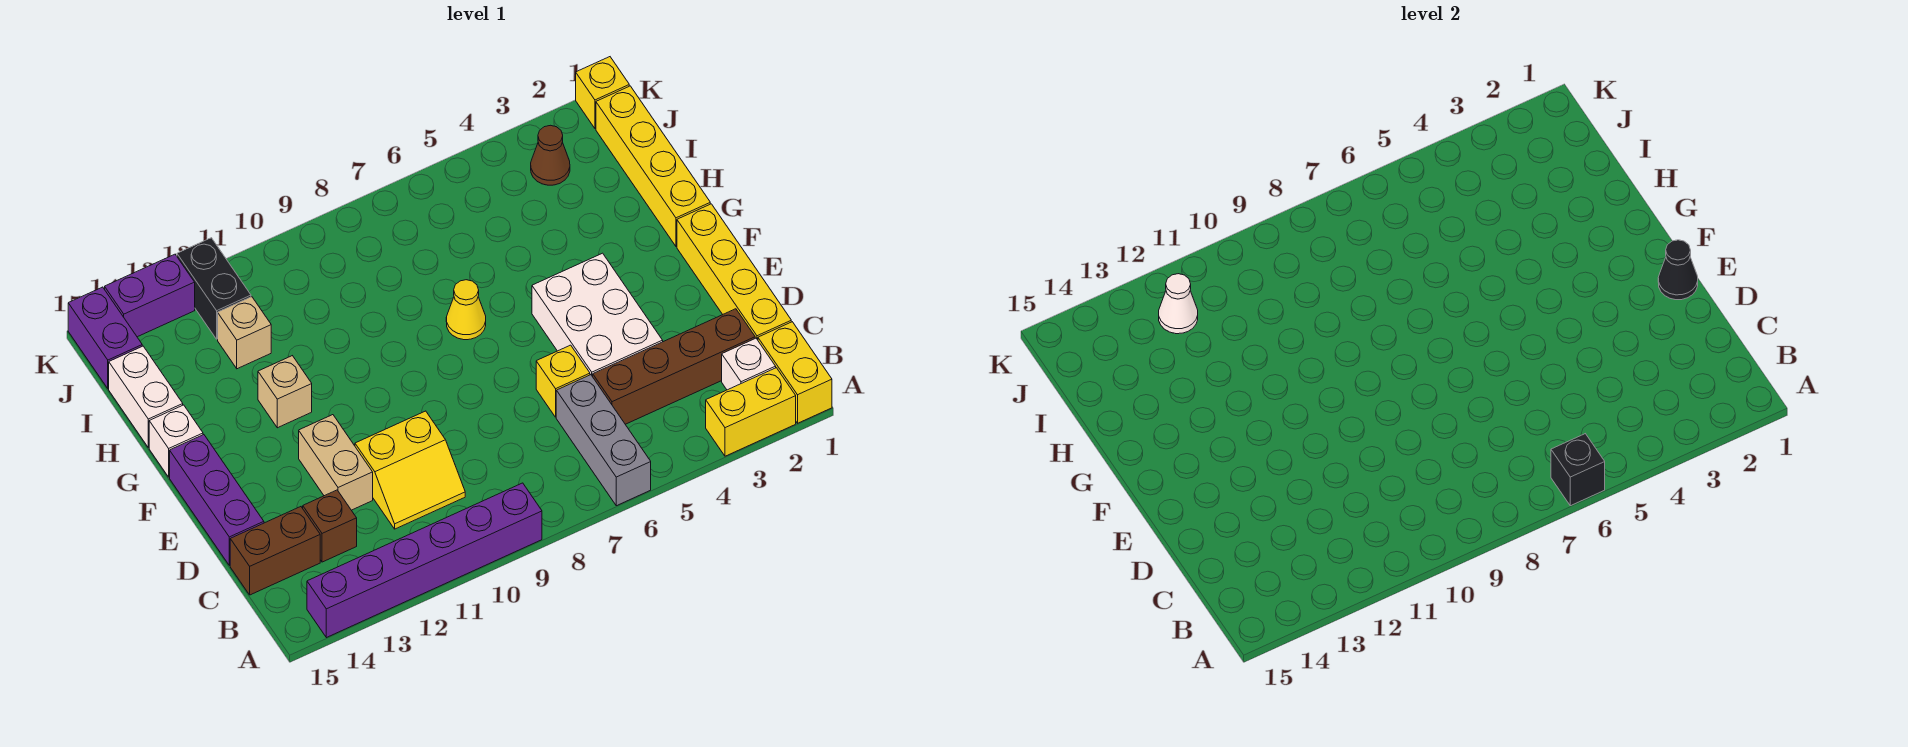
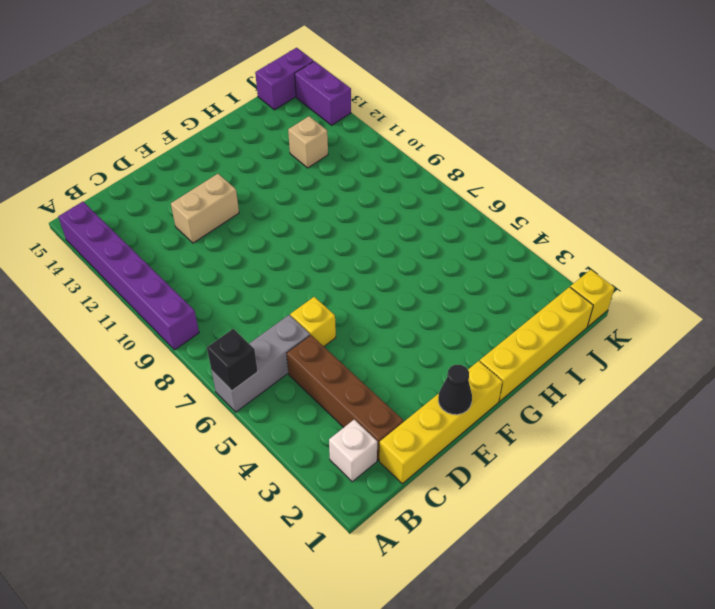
none -> yellow brick A1:B1 level 1
none -> yellow brick A2:A3 level 1
none -> yellow slope C10:D11 level 1 top D

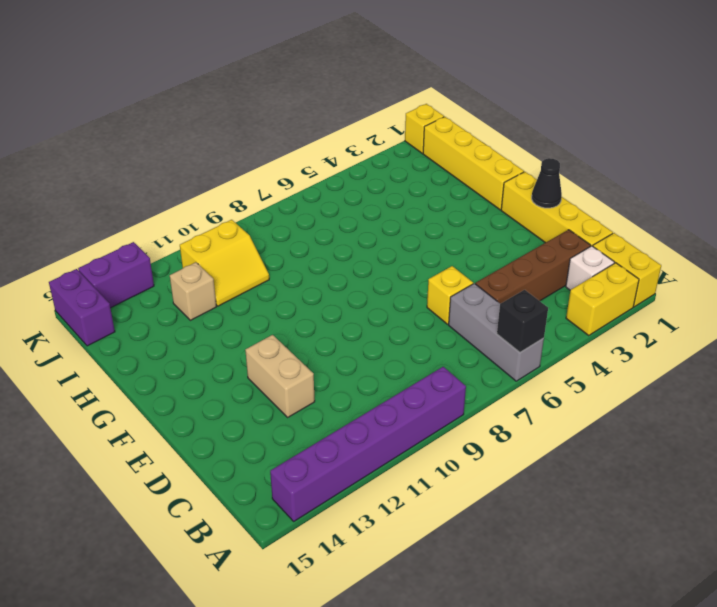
yellow slope I10:J11 level 1 top J -> yellow slope C10:D11 level 1 top D
none -> brown brick C13 level 1
none -> brown brick C14:C15 level 1
none -> white brick D4:F5 level 1

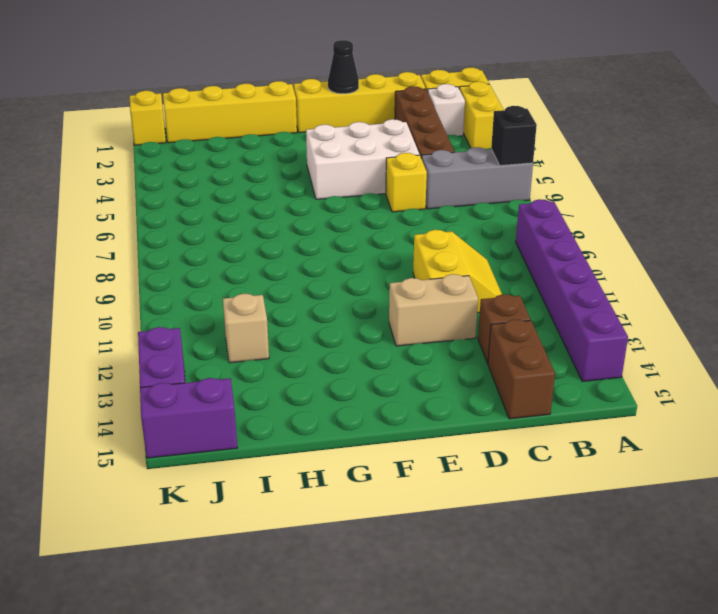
none -> purple brick D15:F15 level 1
none -> yellow cone G7 level 1
none -> tan brick G12 level 1

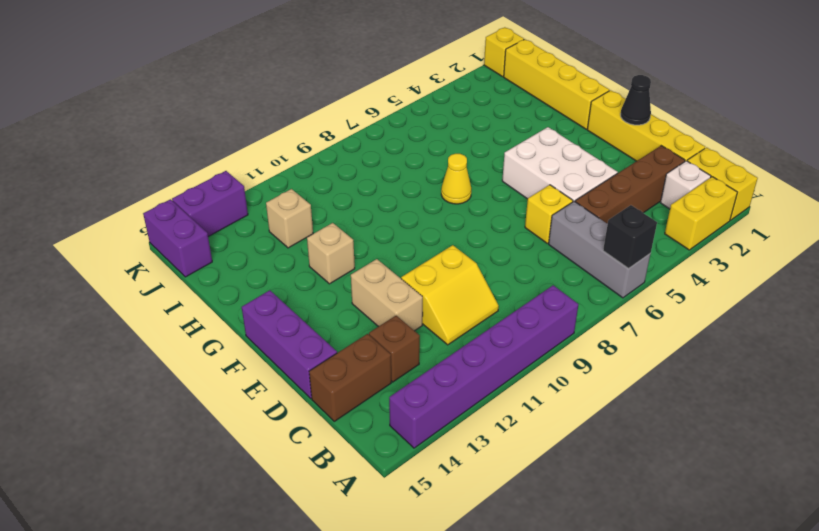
none -> white brick G15 level 1
none -> white brick H15:I15 level 1
none -> brown cone J3 level 1

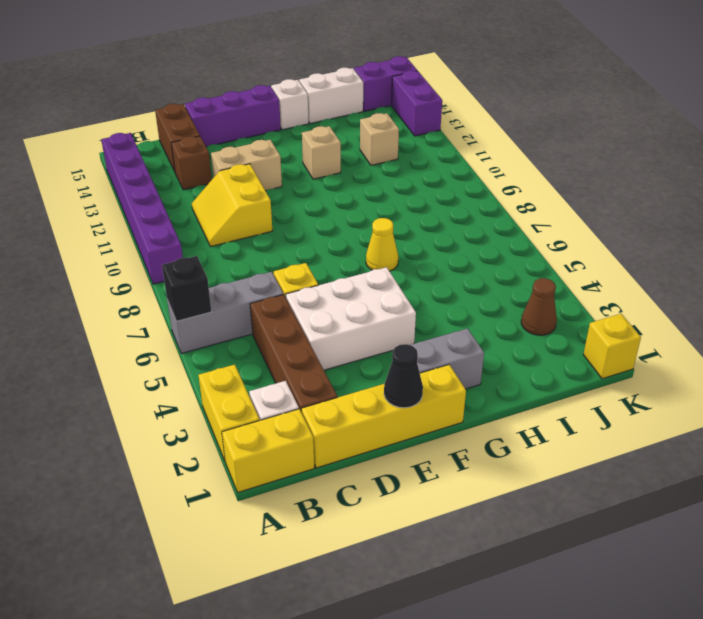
grey brick F2:G2 level 1 -> none
none -> yellow brick G1:J1 level 1
none -> black brick J12:K12 level 1
none -> white cone J12 level 2

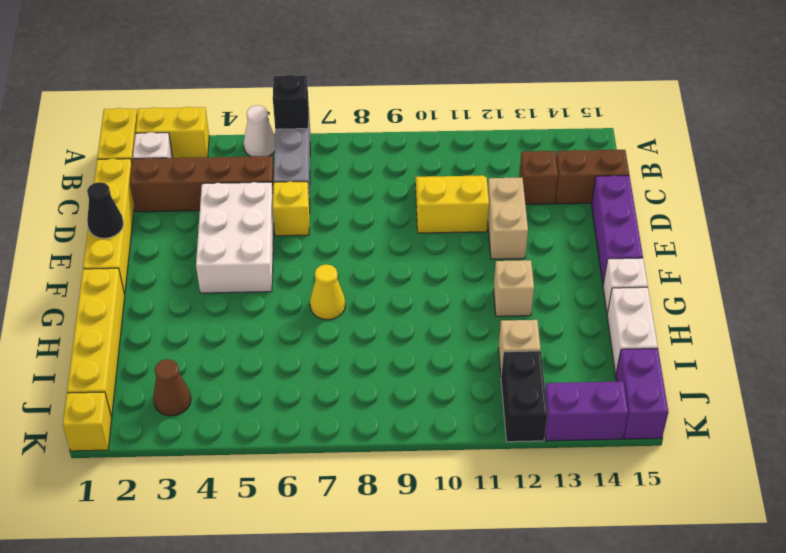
white cone A5 level 1 -> white cone J12 level 2
none -> purple brick A9:A14 level 1

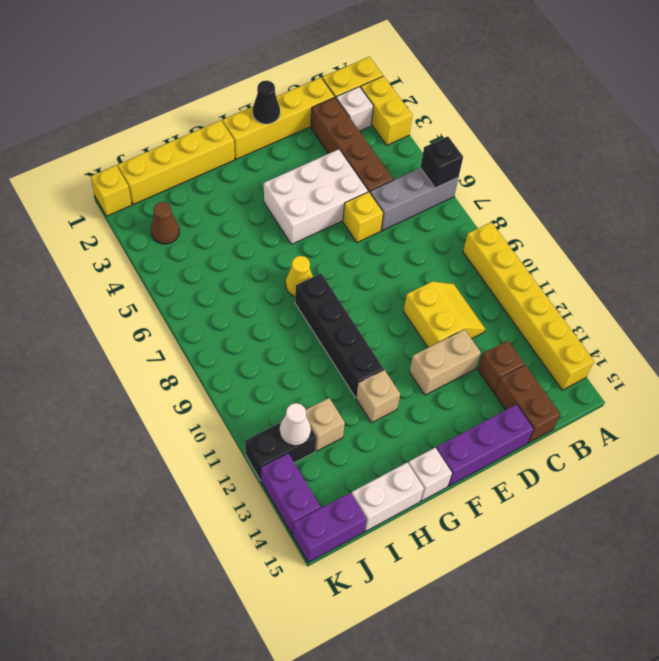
yellow brick A9:A14 level 1 -> purple brick A9:A14 level 1
black brick G8:G11 level 1 -> none

